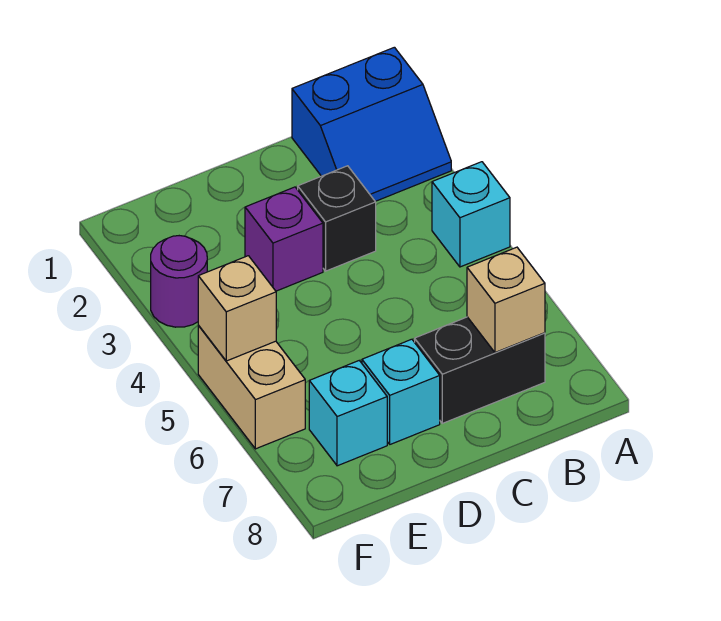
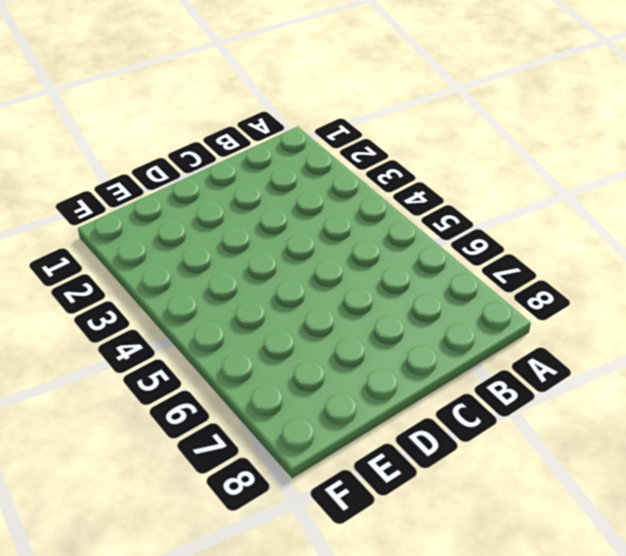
none -> blue slope A1:B2 level 1 top 1
none -> cyan brick A4 level 1

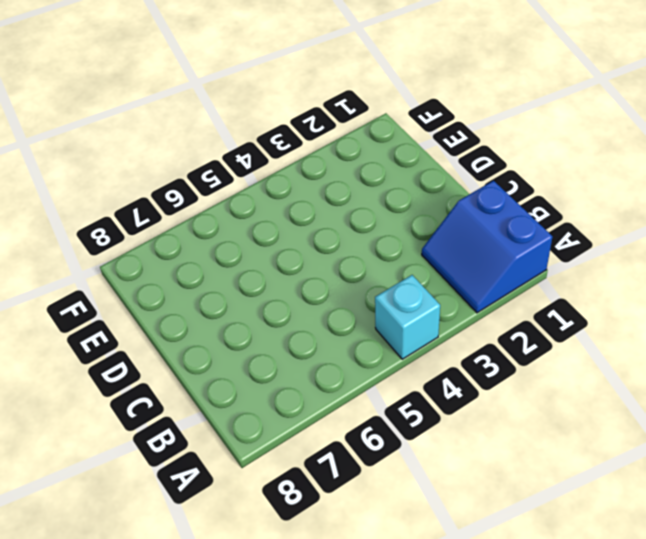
none -> black brick B7:C7 level 1
none -> black brick C3 level 1

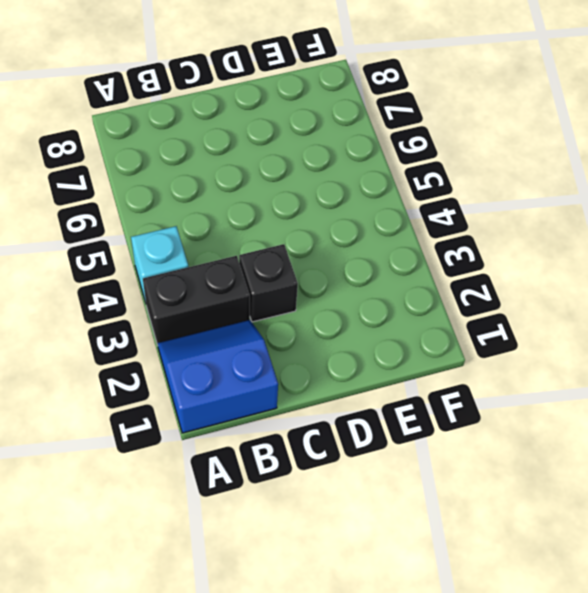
black brick A3:B3 level 1 -> black brick B7:C7 level 1
none -> purple brick D3 level 1
none -> cyan brick D7 level 1

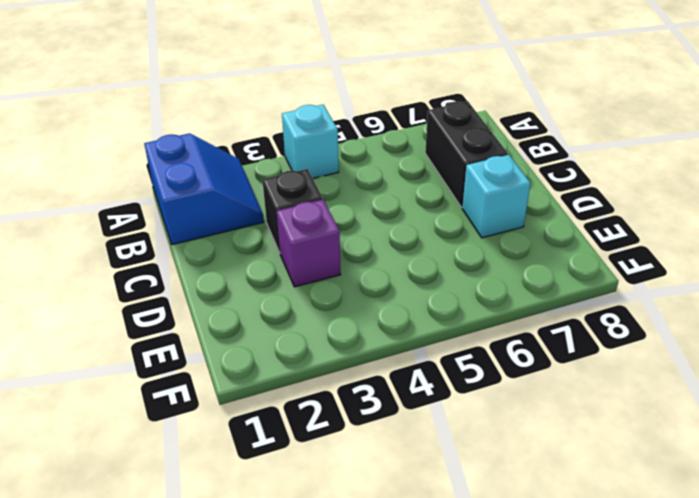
none -> cyan brick E7 level 1
none -> purple round brick F3 level 1

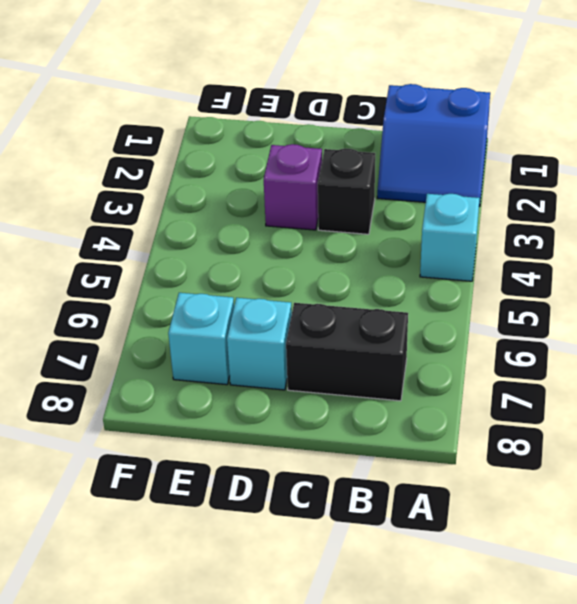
none -> purple round brick F3 level 1
none -> tan brick F5:F6 level 1

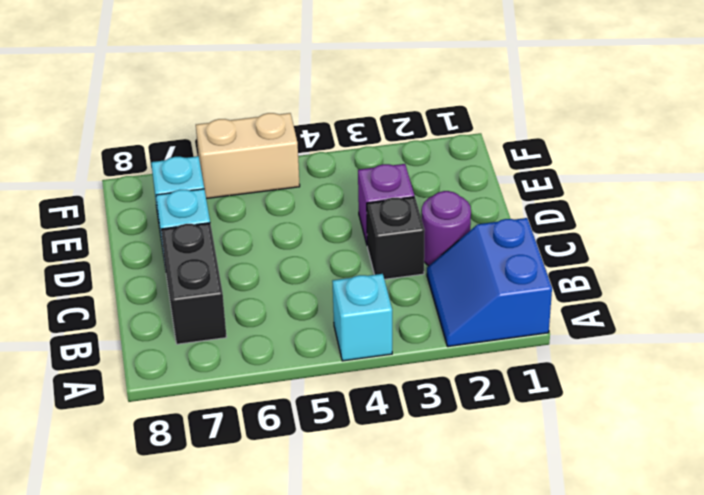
purple round brick C2 level 1 -> purple round brick F3 level 1
none -> tan brick B7 level 2
none -> tan brick F5 level 2

